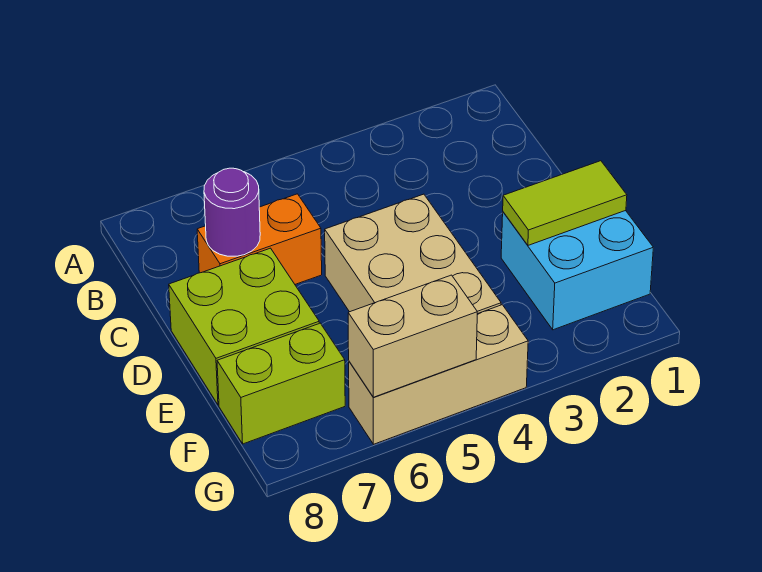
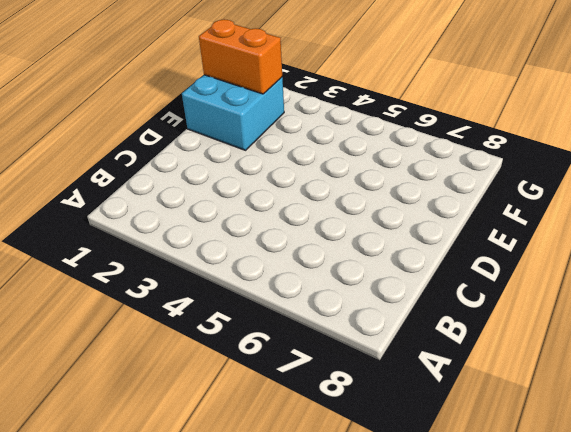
orange brick F1:F2 level 2 -> orange brick C6:C7 level 1
none -> tan brick D4:F5 level 1
none -> lime brick D7:E8 level 1

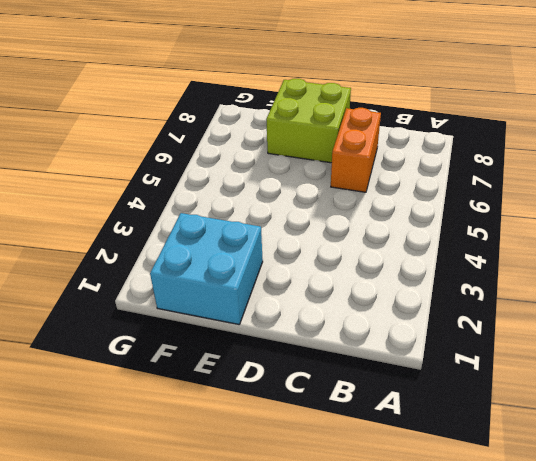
none -> tan brick D4:F5 level 1
none -> lime brick F7:F8 level 1

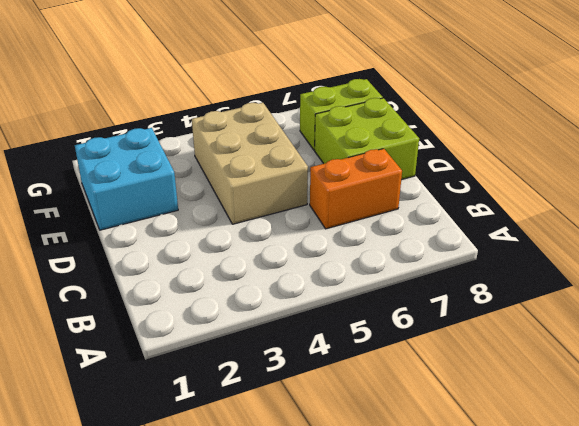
none -> tan brick G4:G6 level 1
none -> purple round brick C7 level 2

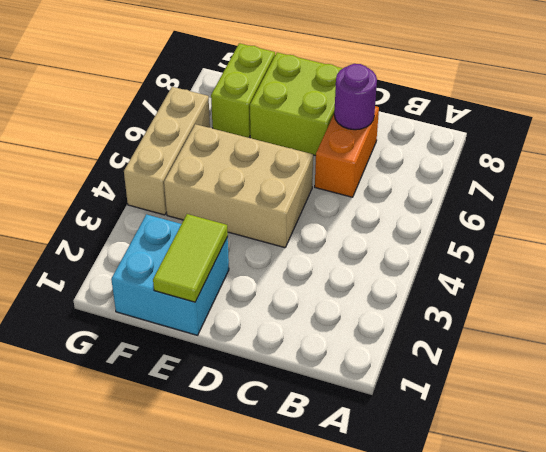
none -> tan brick G5:G6 level 2

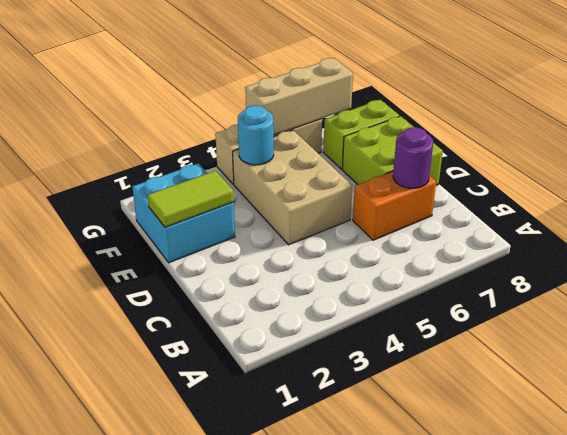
cyan round brick F4 level 2 -> none
tan brick G5:G7 level 2 -> tan brick G5:G6 level 2

